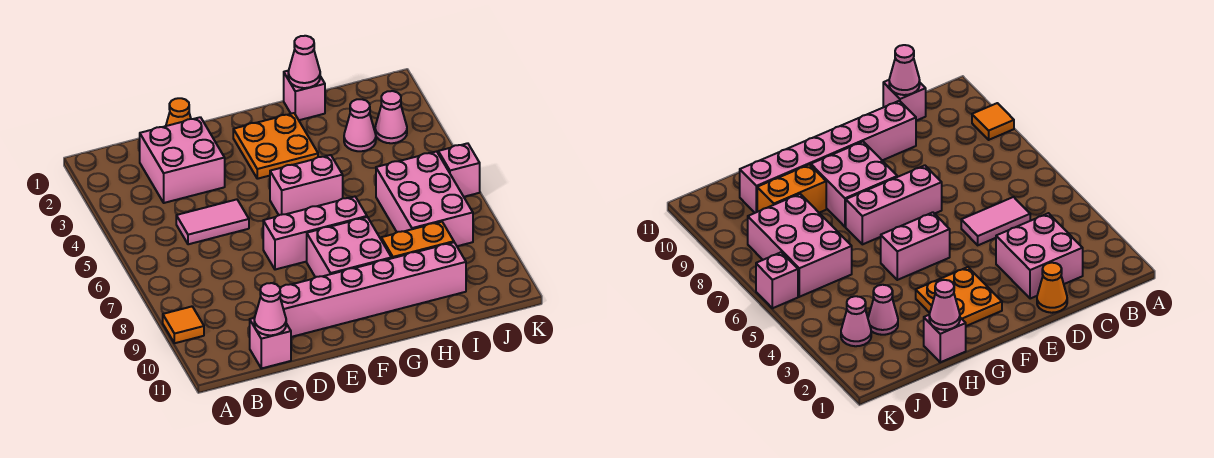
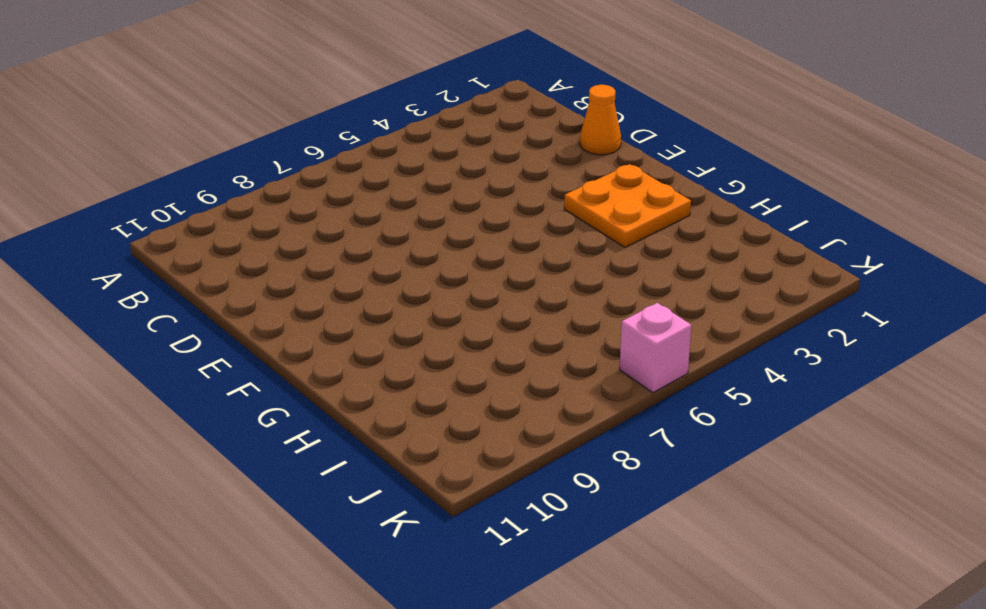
none -> orange tile A9 level 1
none -> pink brick C2:D3 level 1
none -> pink tile C5:D5 level 1

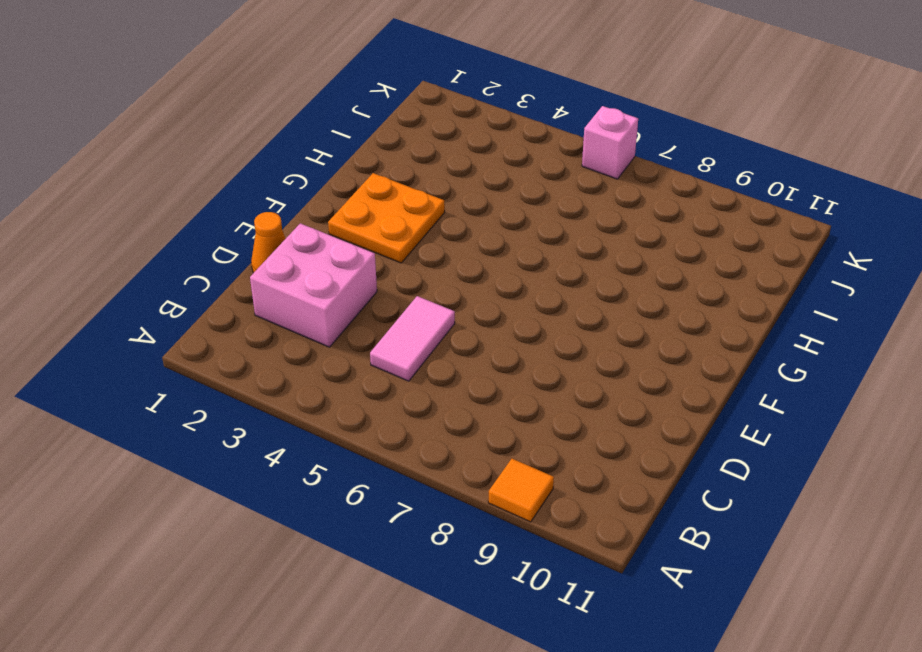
none -> pink brick C11 level 1
none -> pink brick D10:I10 level 1
none -> pink brick E7:G7 level 1

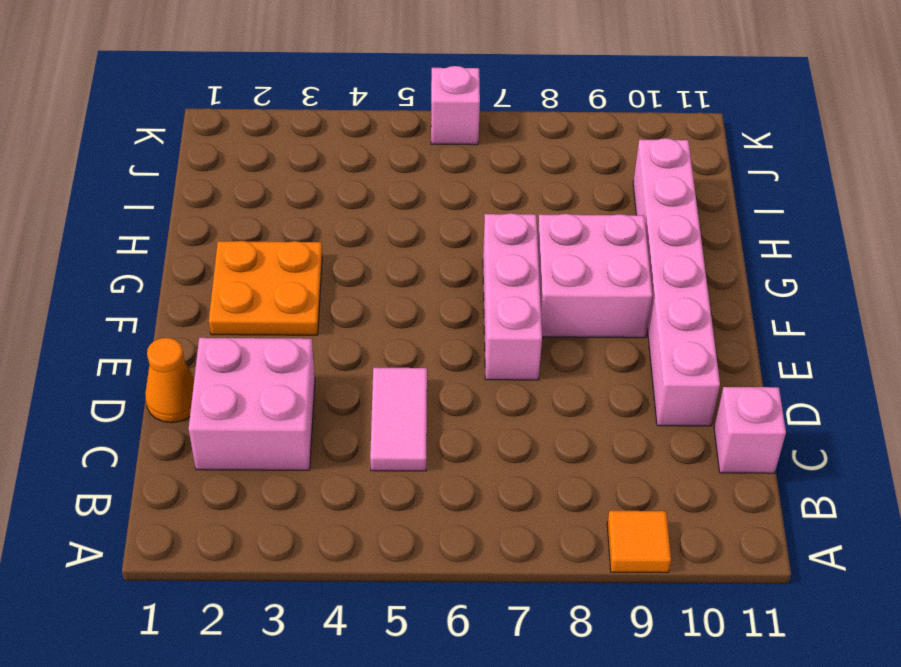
none -> pink brick F5:G5 level 1
none -> pink brick H1 level 1
none -> orange brick H9:I9 level 1

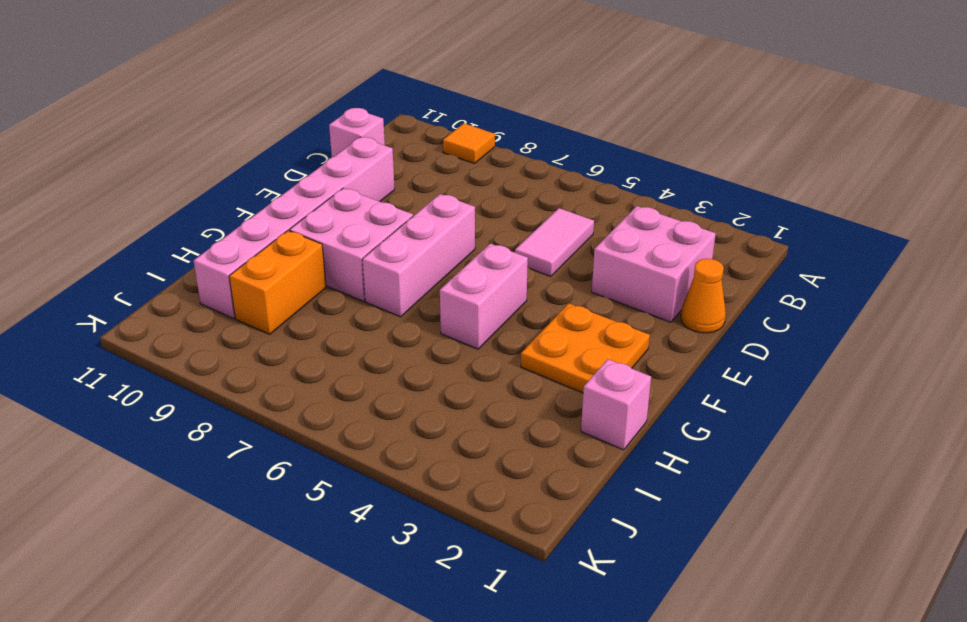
none -> pink cone I3 level 1
none -> pink brick I6:J8 level 1
none -> pink cone J3 level 1

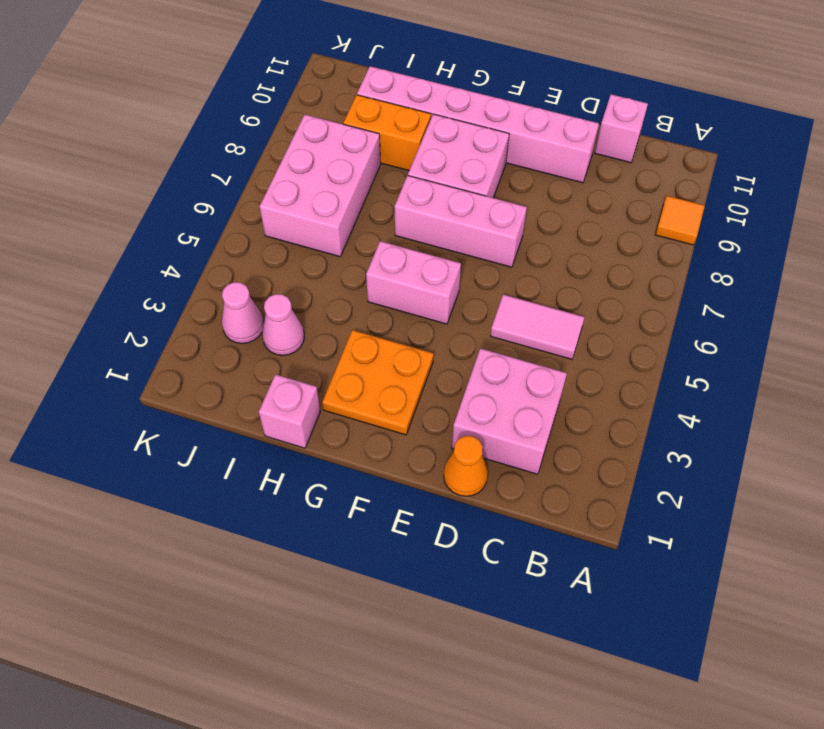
none -> pink brick K6 level 1
none -> pink cone C11 level 2
none -> pink cone H1 level 2

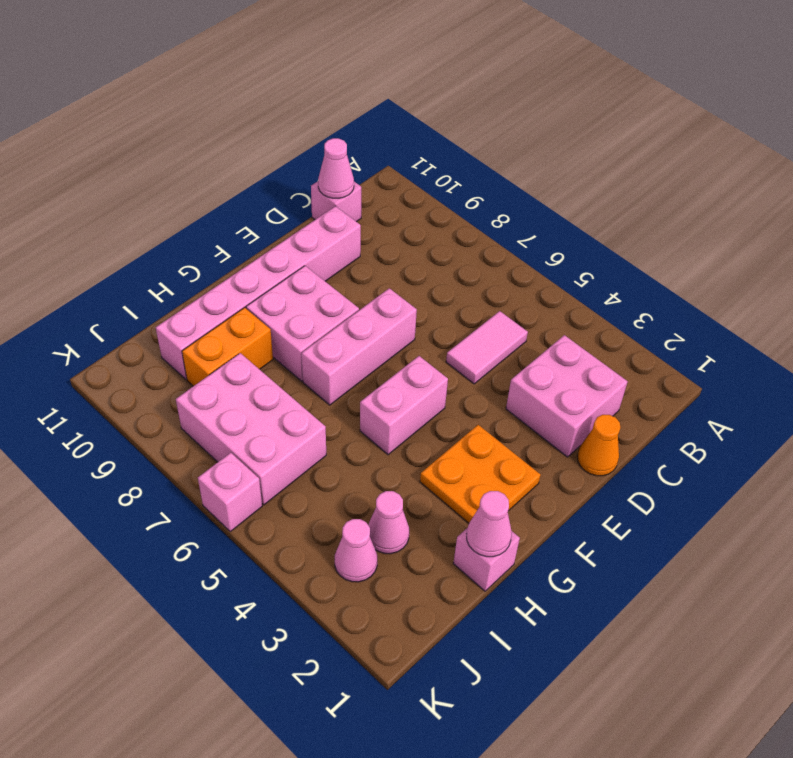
none -> orange tile A9 level 1

